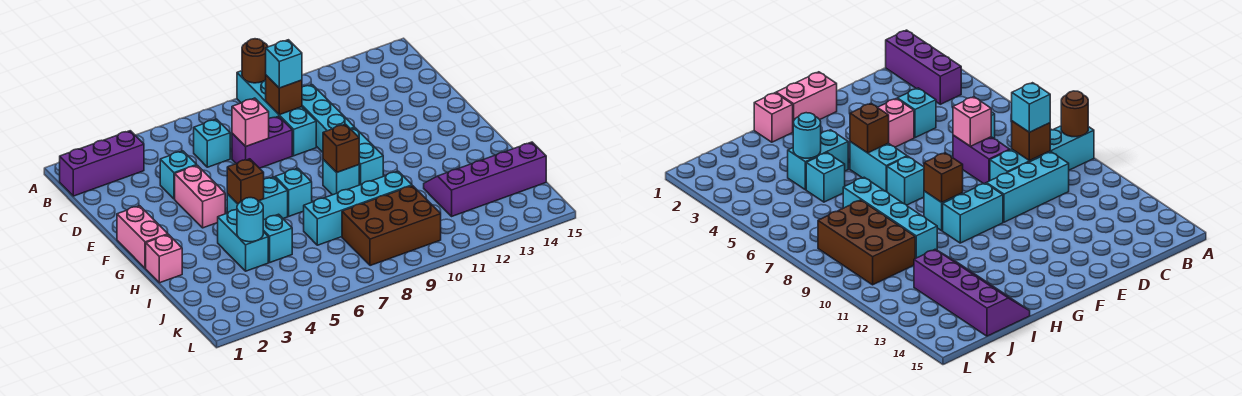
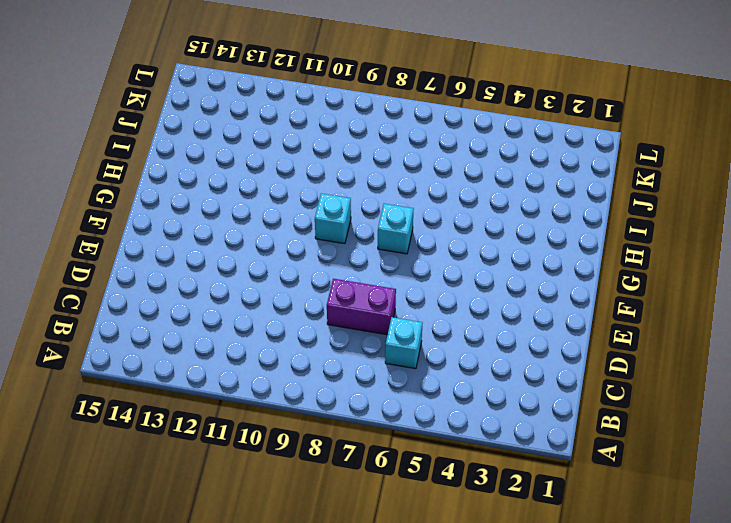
none -> cyan brick A9:D9 level 1
none -> purple brick B1:B3 level 1
none -> cyan brick C10:E10 level 1

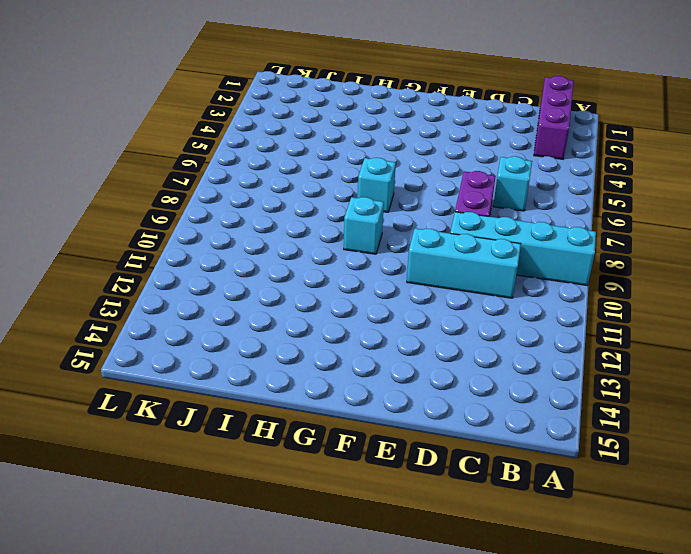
none -> cyan brick D4 level 1
none -> pink brick E4:F4 level 1
none -> pink brick F1:G1 level 1

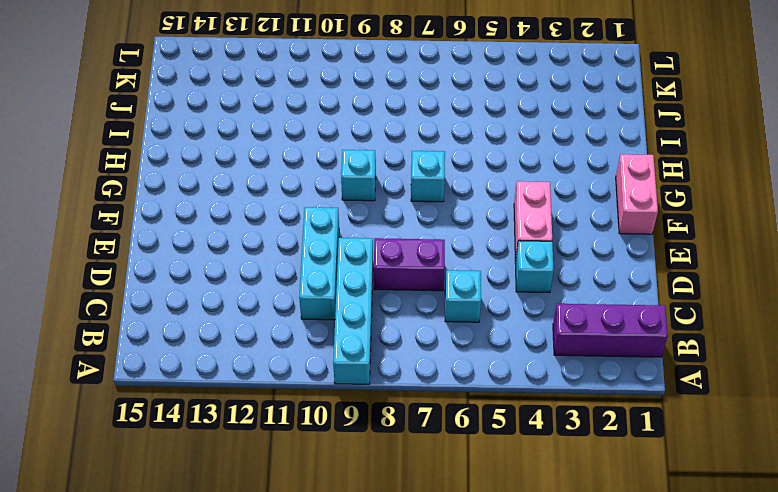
none -> cyan brick F10:G10 level 1
none -> cyan brick G5:G6 level 1
none -> pink brick H1 level 1

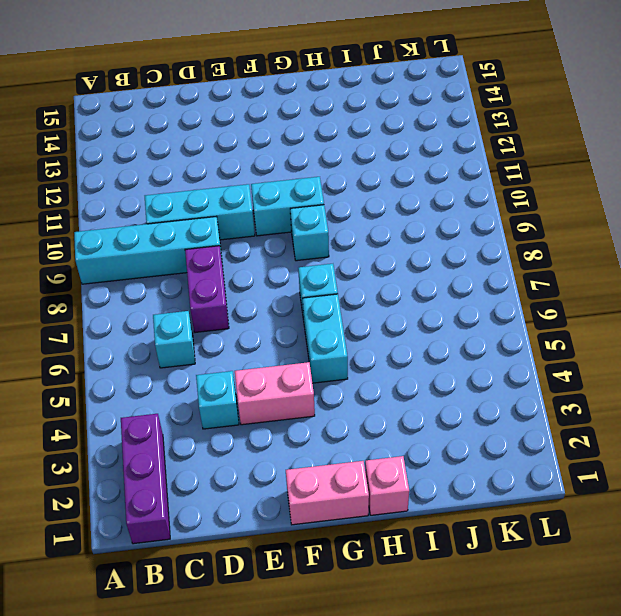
none -> cyan brick H4:I4 level 1
none -> cyan brick I5 level 1
none -> cyan brick I7:I10 level 1

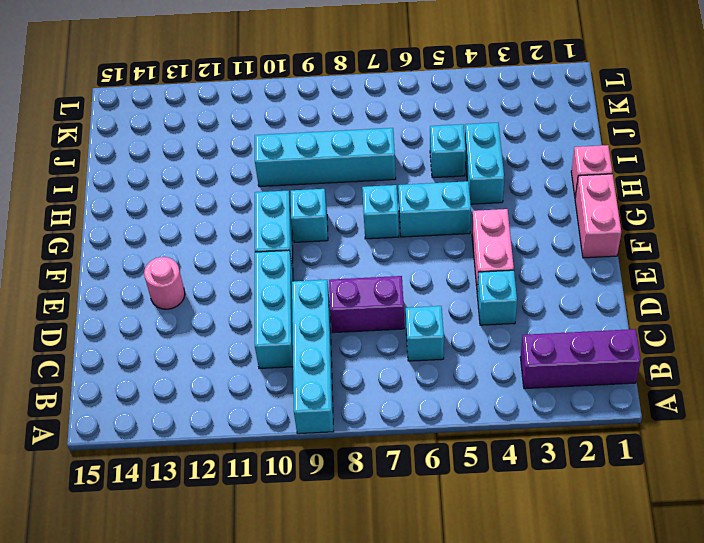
pink round brick E13 level 1 -> none
none -> purple slope I12:J15 level 1 top J
none -> brown brick J8:K10 level 1
none -> brown round brick A9 level 2

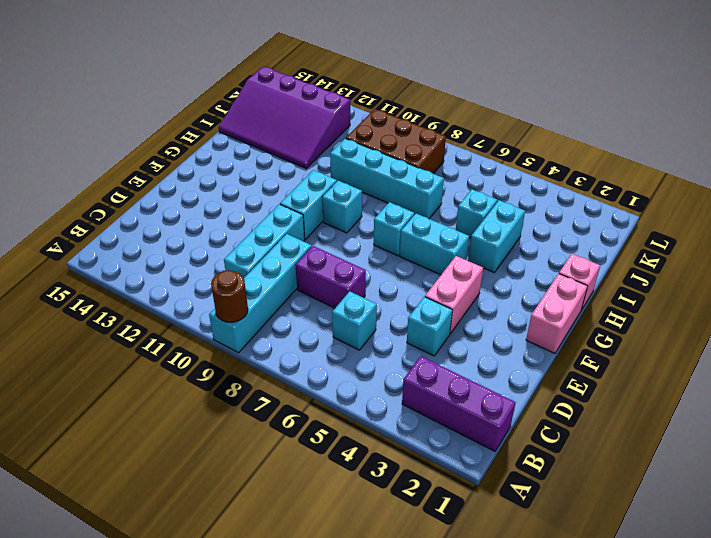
purple slope I12:K15 level 1 top K -> purple slope I12:J15 level 1 top J
none -> brown brick C9 level 2
none -> pink brick D7 level 2
none -> brown brick G5 level 2

